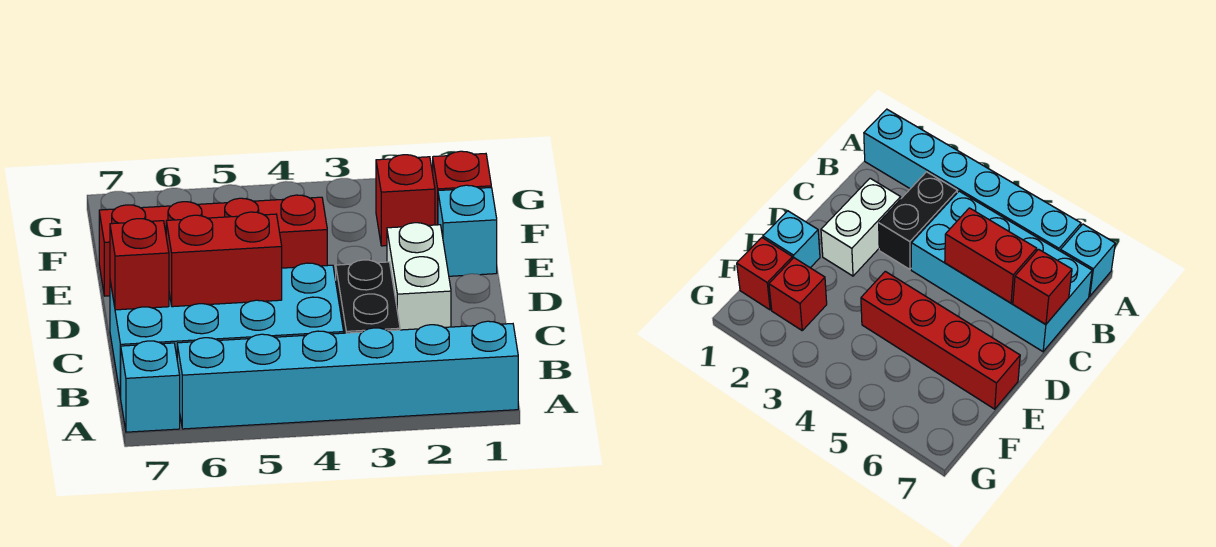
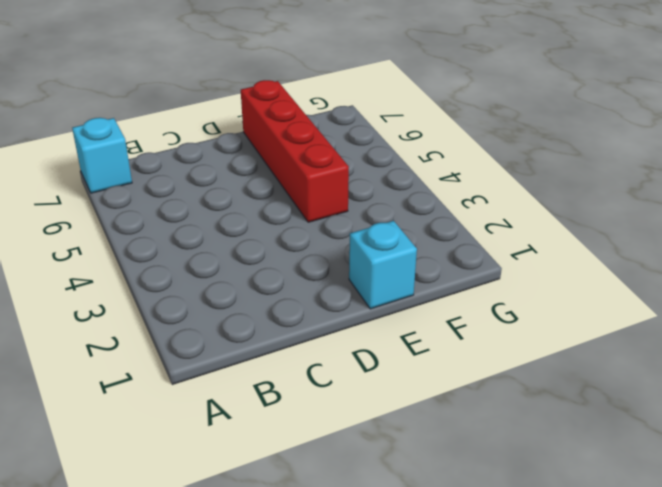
none -> cyan brick A1:A6 level 1
none -> black brick B3:C3 level 1

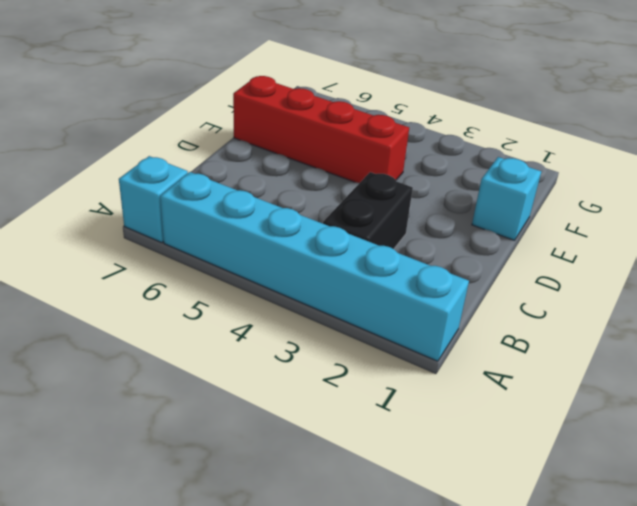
none -> cyan brick B4:C7 level 1
none -> white brick C2:D2 level 1

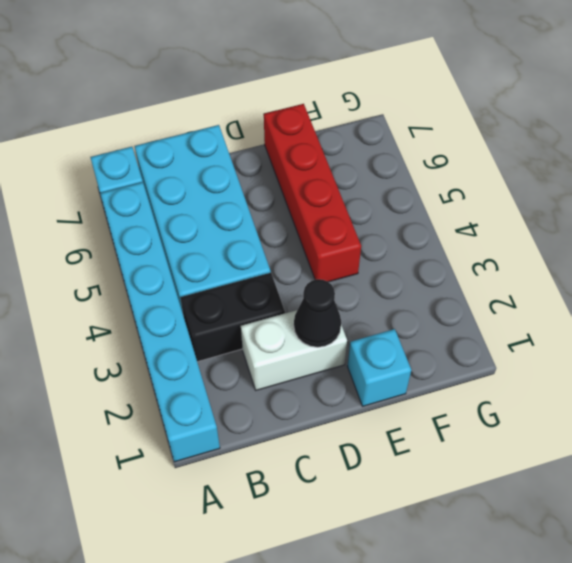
black cone D2 level 2 -> none
none -> red brick F1 level 1
none -> red brick F2 level 1

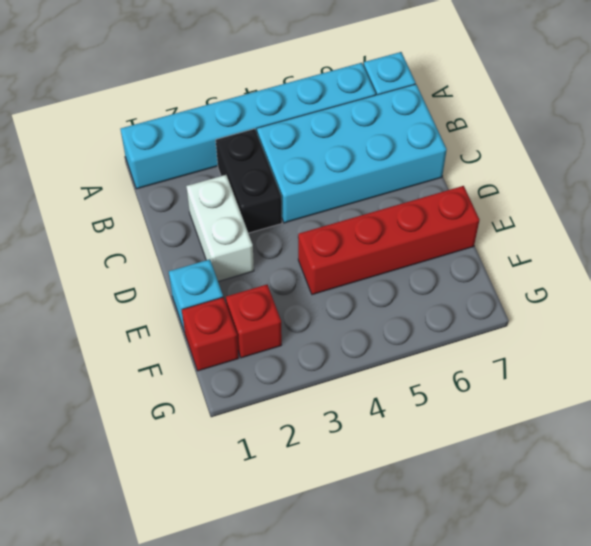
none -> red brick C5:C6 level 2
none -> red brick C7 level 2

